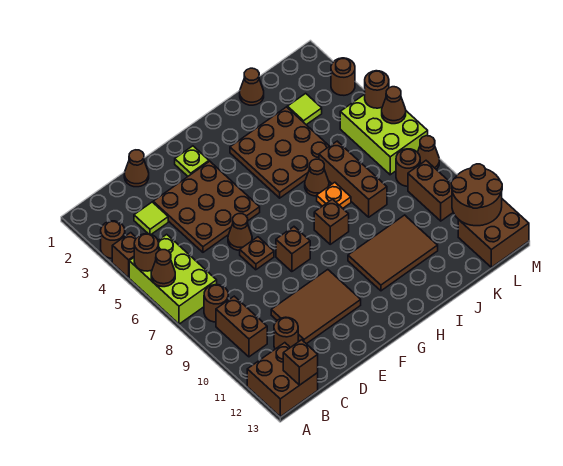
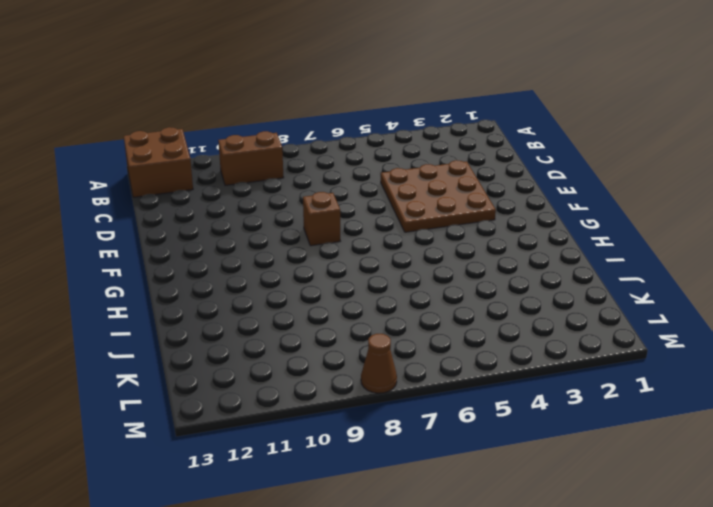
none -> brown round brick A3 level 1
none -> brown brick A4 level 1
none -> lime brick A5:B7 level 1
none -> brown round brick B8 level 1

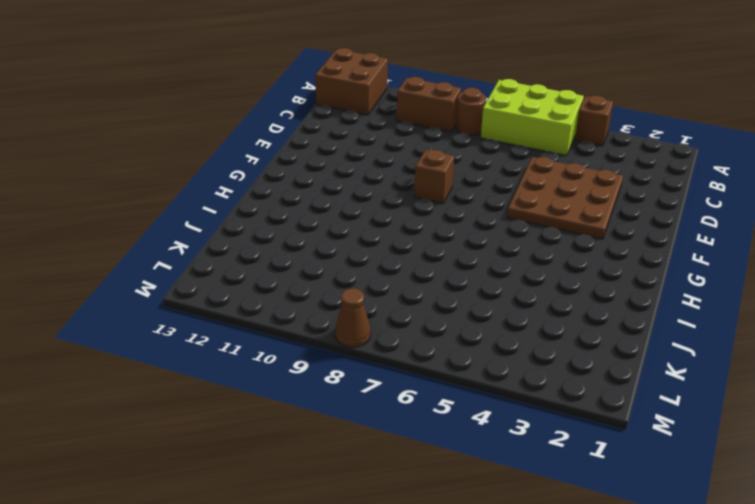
none -> brown round brick A3 level 1
none -> lime tile C3 level 1
none -> brown round brick C11 level 1
none -> brown cone D1 level 1

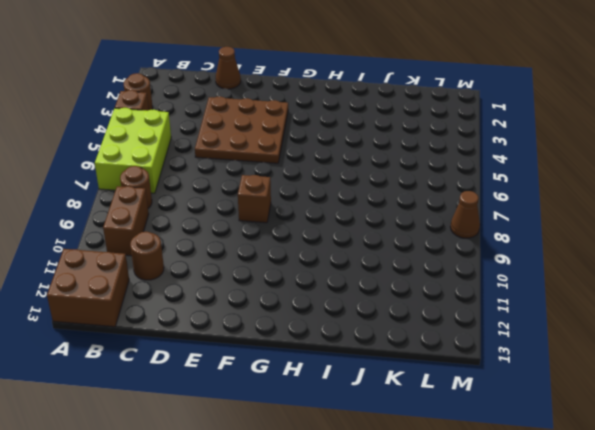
none -> lime tile C3 level 1
none -> brown tile D10:F11 level 1
none -> brown cone E6 level 1
none -> brown plate E7 level 1

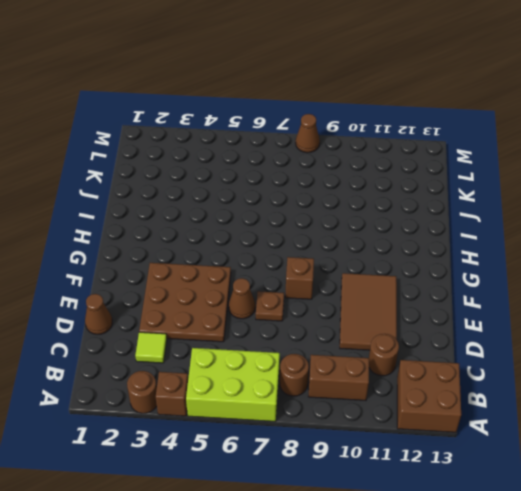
none -> lime plate F2 level 1
none -> brown plate H3:J5 level 1
none -> brown brick H8 level 1
none -> brown tile H10:J11 level 1

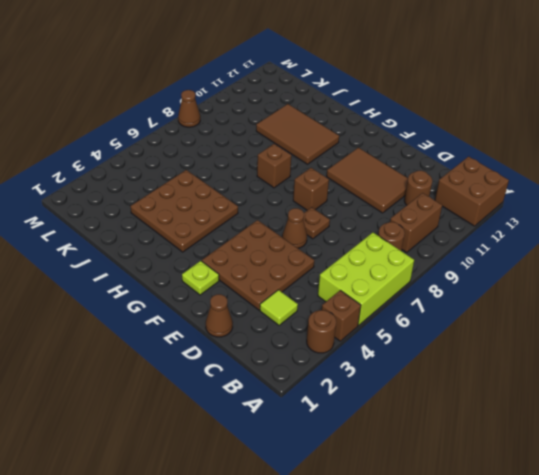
none -> brown cone I6 level 1
none -> orange plate I7 level 1
none -> brown cone J1 level 1
none -> brown brick J6:J8 level 1

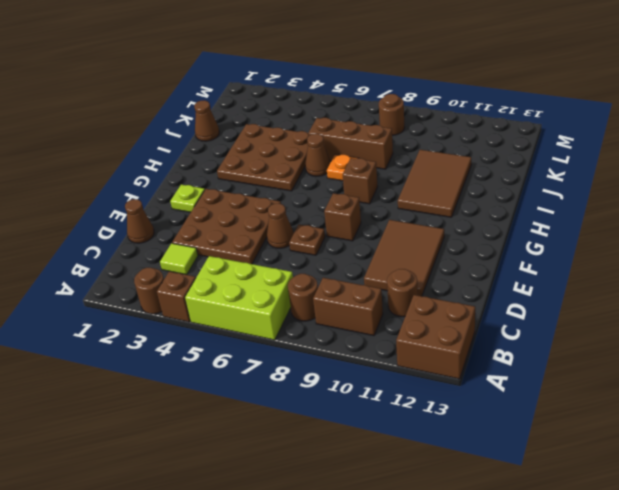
none -> lime tile K3 level 1
none -> lime brick L5:M7 level 1
none -> brown brick L9:L10 level 1
none -> brown brick L12:M13 level 1

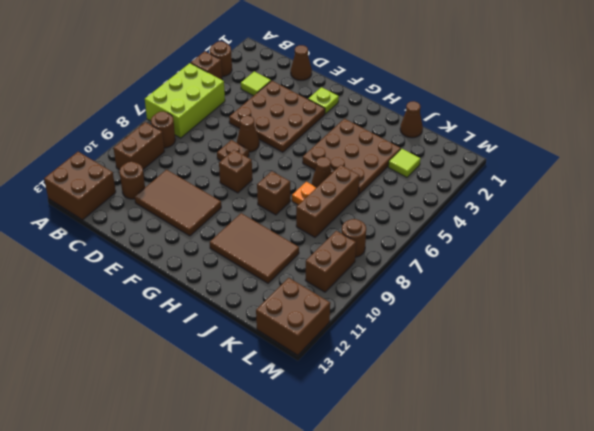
none -> lime brick L5:M7 level 1
none -> brown round brick M3 level 1
none -> brown cone M8 level 1
none -> brown round brick A5 level 2

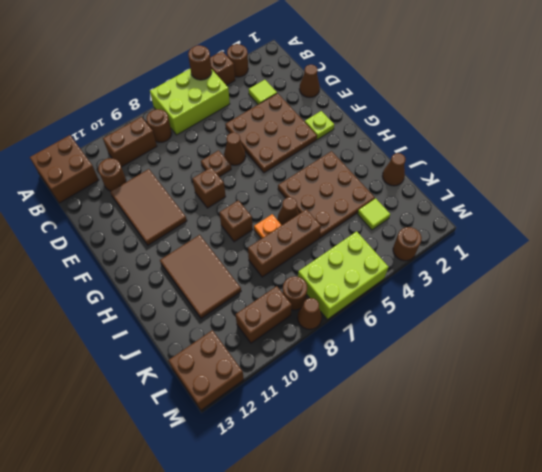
none -> brown cone A6 level 2
none -> brown brick B13 level 2
none -> brown round brick L11:M12 level 2
none -> brown round brick M5 level 2

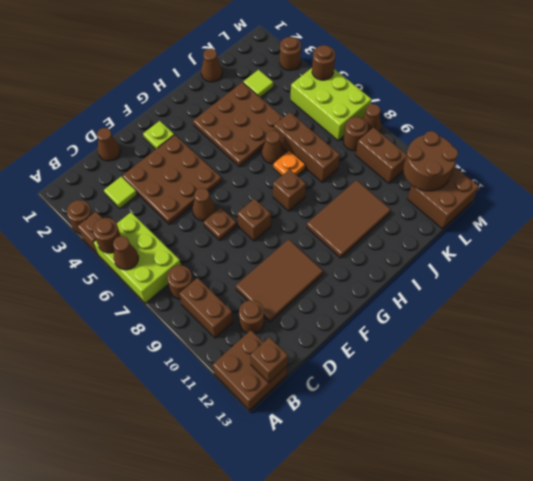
none -> brown cone M6 level 2

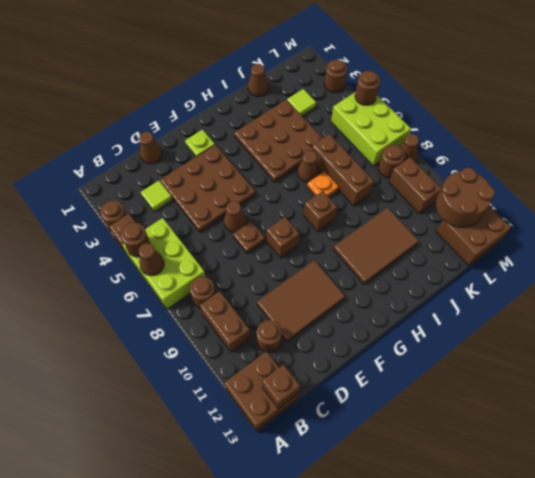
none -> brown cone M6 level 2

